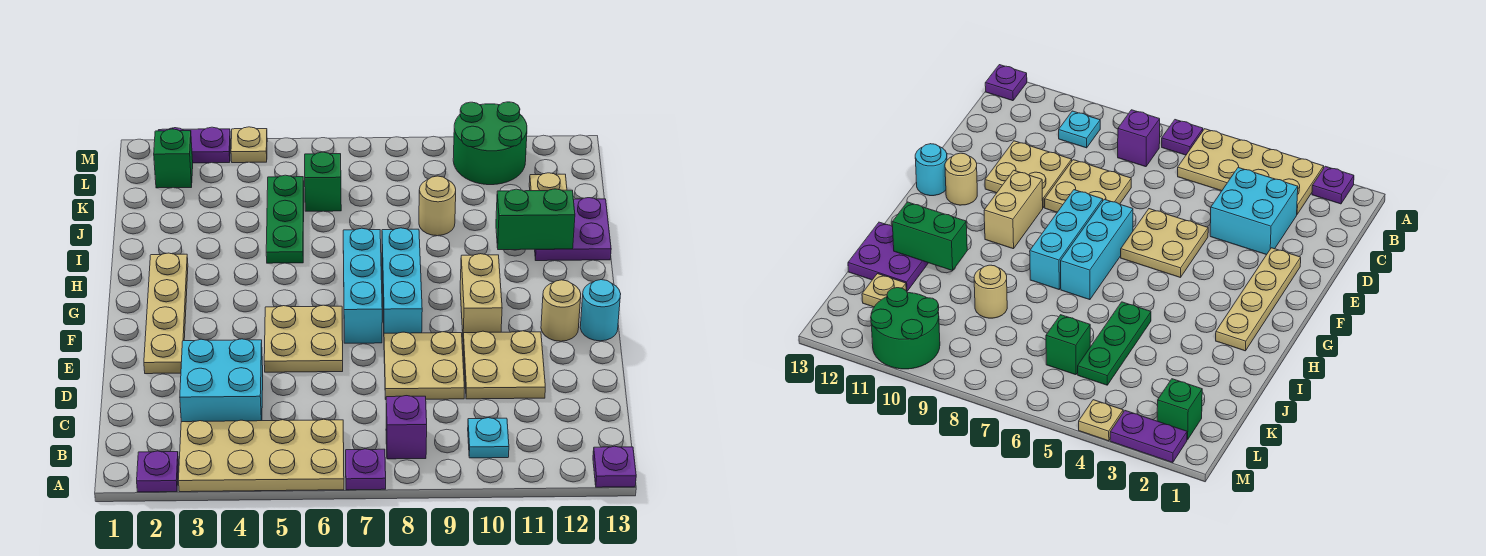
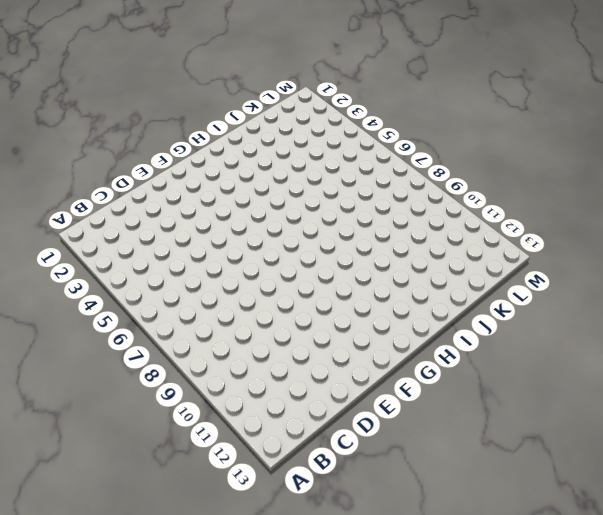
none -> purple plate A2 level 1
none -> tan plate A3:B6 level 1
none -> purple plate A7 level 1

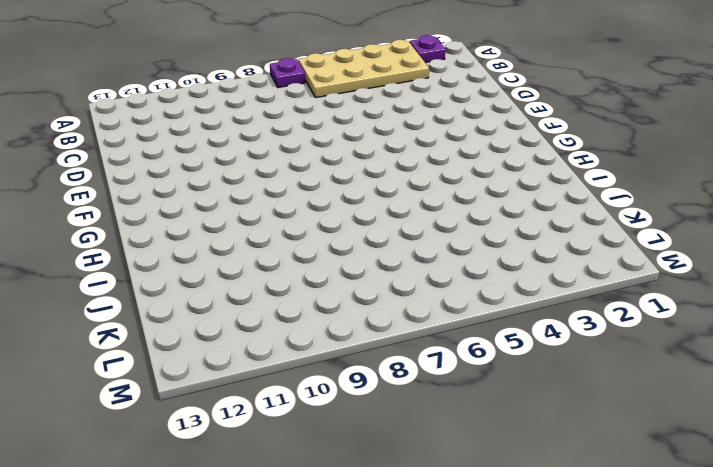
none -> purple plate A13 level 1
none -> purple brick B8 level 1
none -> cyan plate B10 level 1

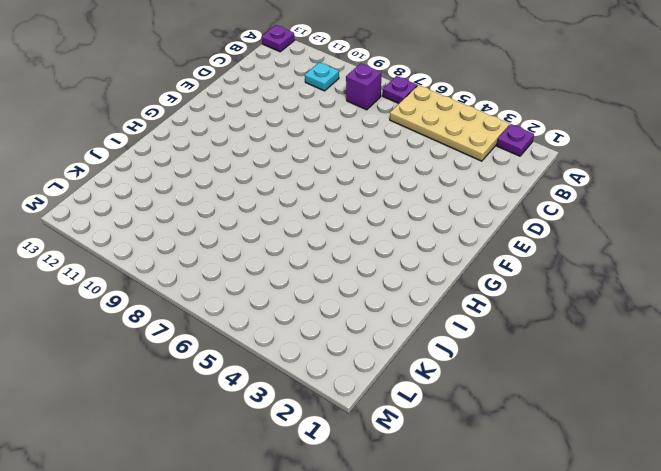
none -> cyan brick C3:D4 level 1
none -> tan plate D8:E9 level 1
none -> tan plate D10:E11 level 1

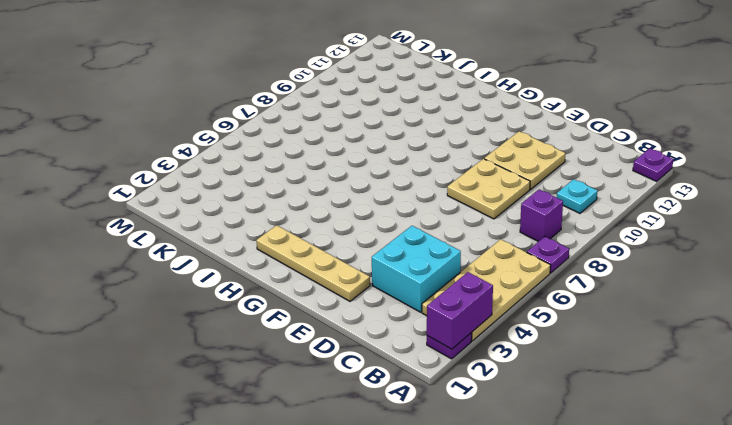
purple brick A2:A3 level 2 -> none
none -> tan plate E5:F6 level 1
none -> cyan brick F7:H7 level 1
none -> cyan brick F8:H8 level 1

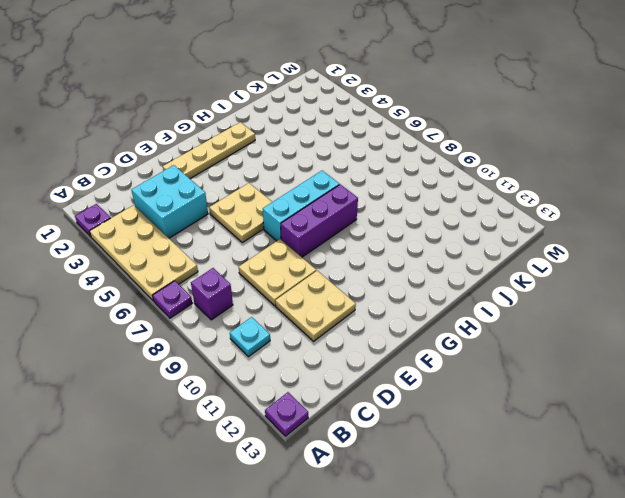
purple brick F8:H8 level 1 -> cyan brick F8:H8 level 1
none -> tan brick F10:G10 level 1
none -> tan round brick F12 level 1
none -> cyan round brick F13 level 1

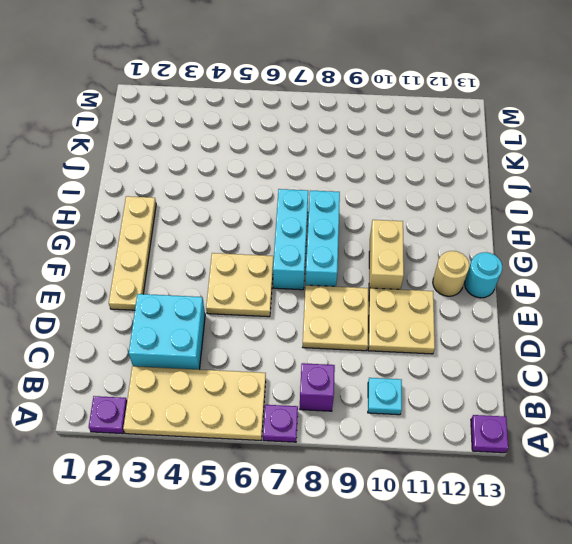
none -> green plate I5:K5 level 1
none -> purple plate I12:J13 level 1
none -> tan round brick J9 level 1

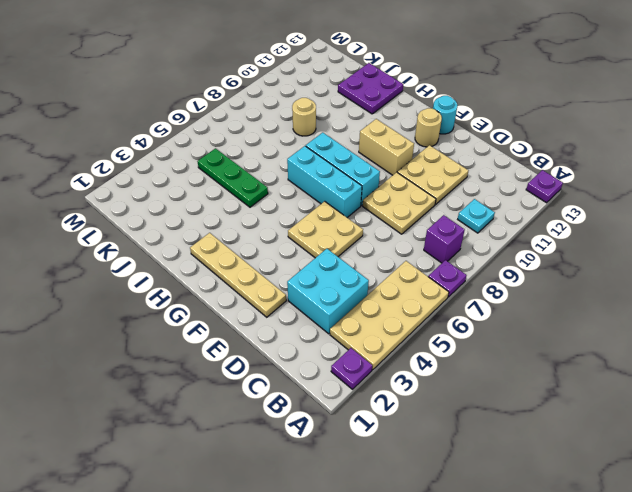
none -> green brick K6 level 1
none -> tan plate K12 level 1
none -> green brick L2 level 1

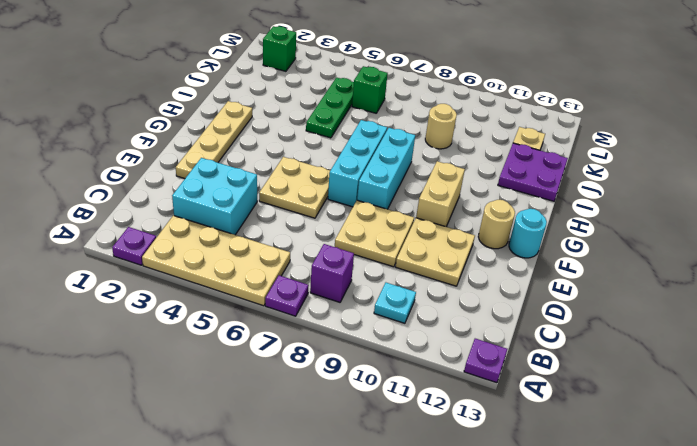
none -> green round brick L10:M11 level 1
none -> purple plate M2:M3 level 1
none -> tan plate M4 level 1

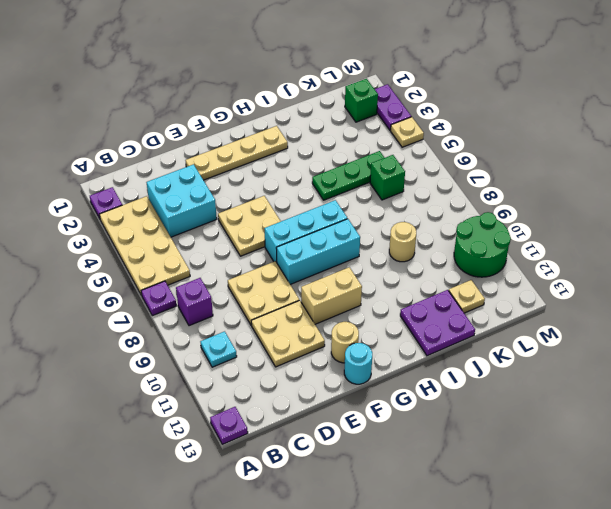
none -> green brick I11:I12 level 2

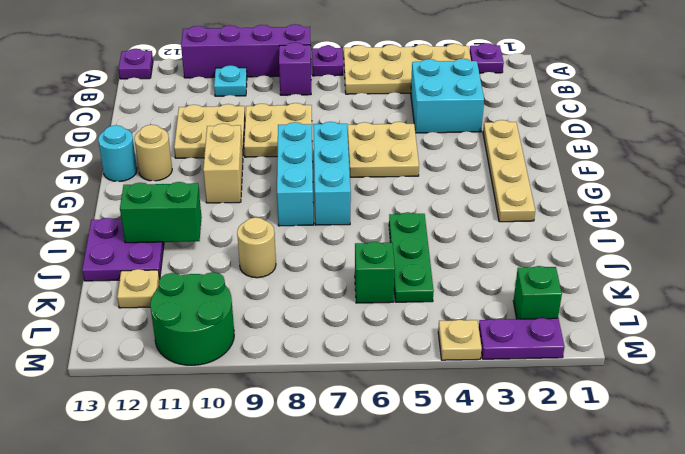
purple brick A8:A11 level 1 -> none

